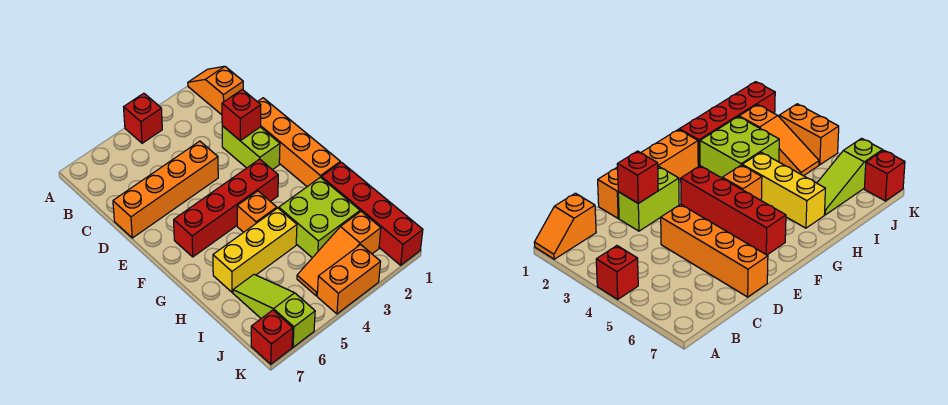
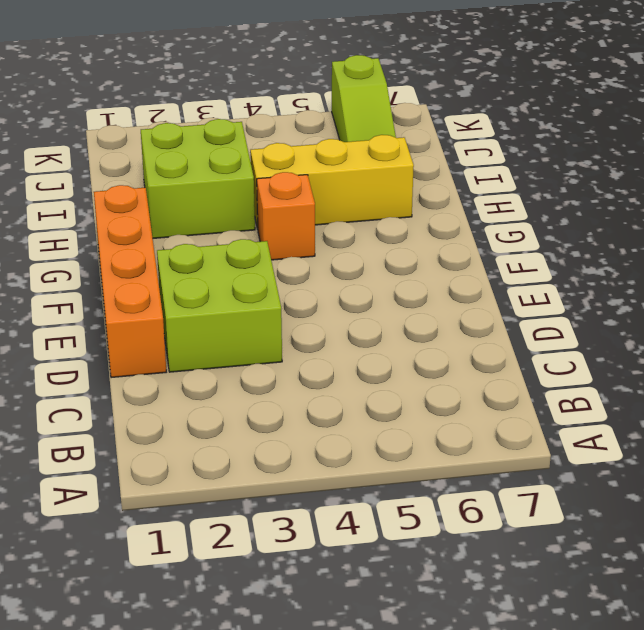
lime brick D2:E3 level 1 -> lime brick D2:E2 level 1
none -> orange slope A1:B1 level 1 top B
none -> red brick A4 level 1
none -> orange brick D4:D7 level 1

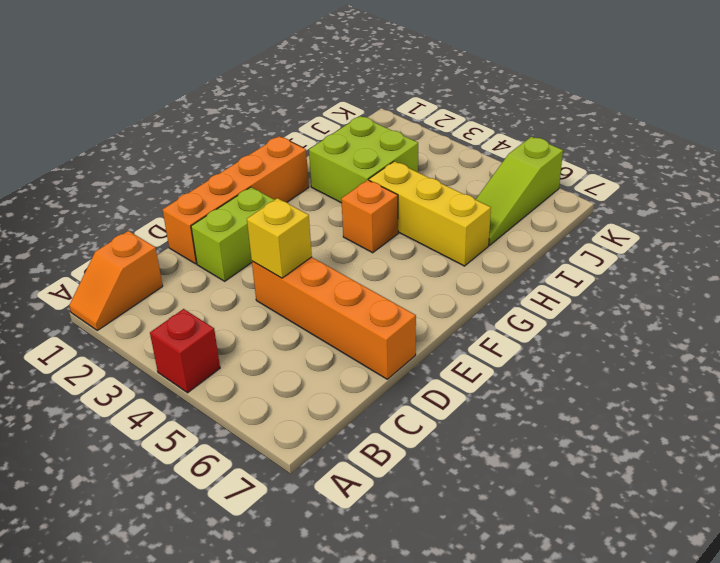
yellow brick D4 level 2 -> none
none -> red brick F3:F6 level 1
none -> red brick H1:K1 level 1
none -> orange slope J2:J4 level 1 top 2

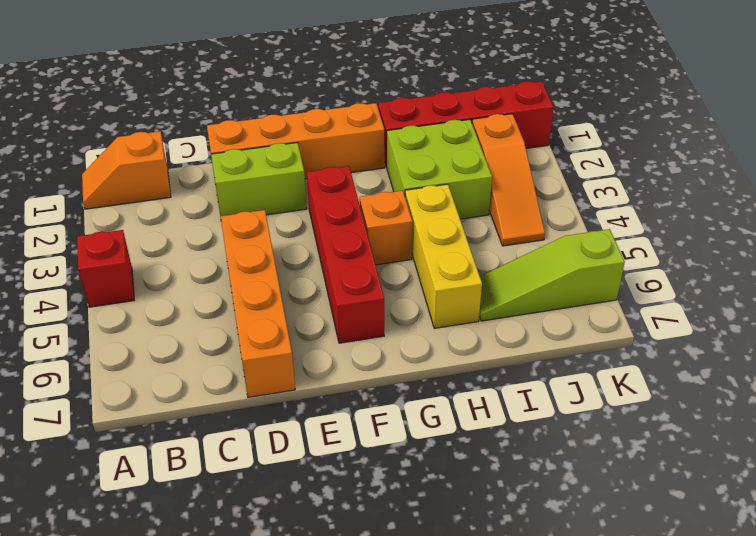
none -> orange brick K3:K4 level 1
none -> red brick K7 level 1
none -> red brick D2 level 2

